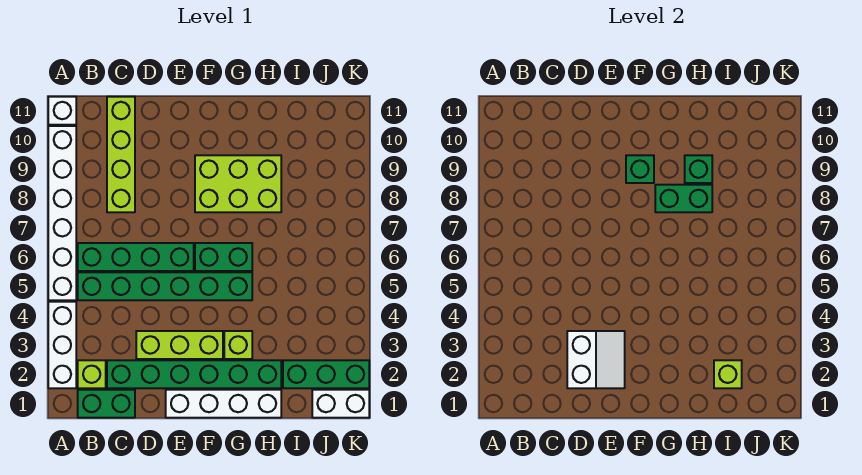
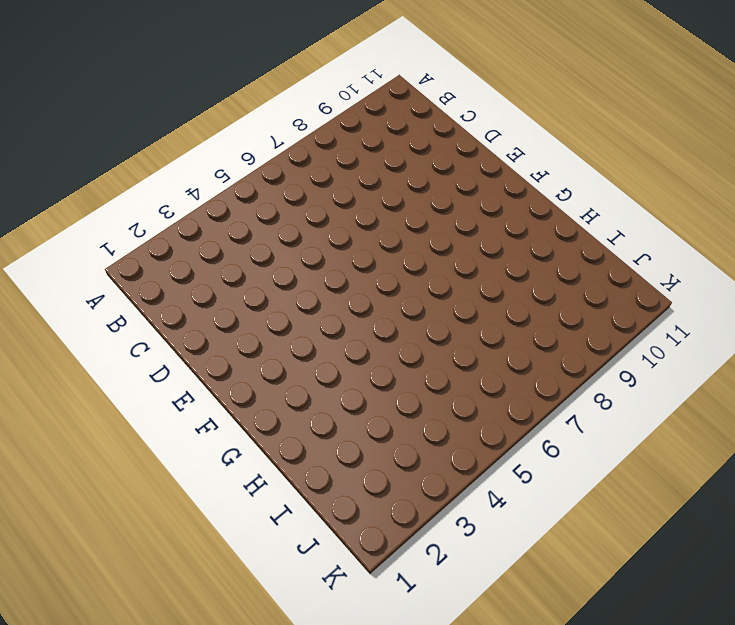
none -> white brick A2:A4 level 1
none -> white brick A5:A10 level 1
none -> white brick A11 level 1

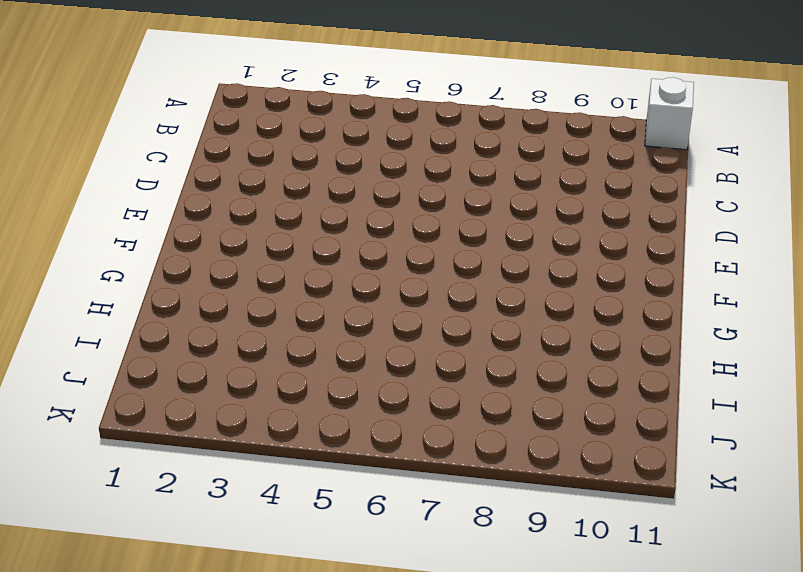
none -> white brick A2:A4 level 1
none -> white brick A5:A10 level 1
none -> green brick B1:C1 level 1

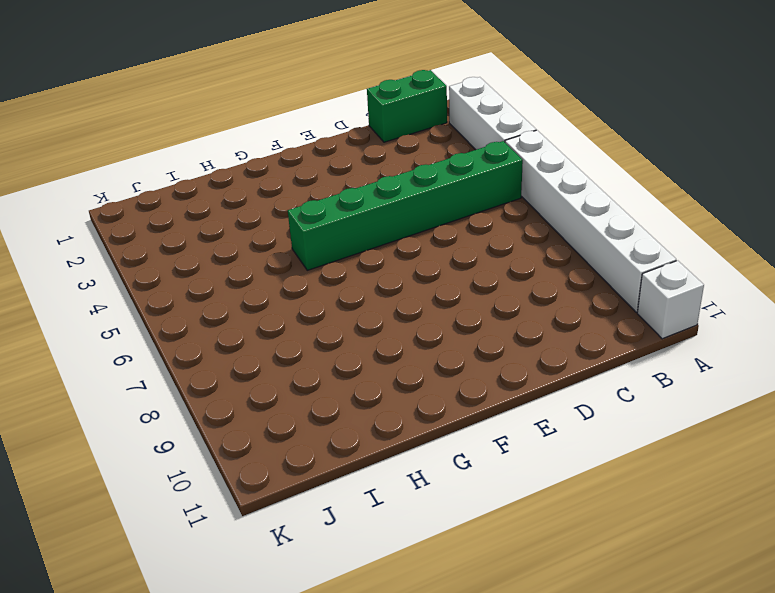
none -> lime brick B2 level 1
none -> green brick B6:E6 level 1
none -> green brick C2:H2 level 1

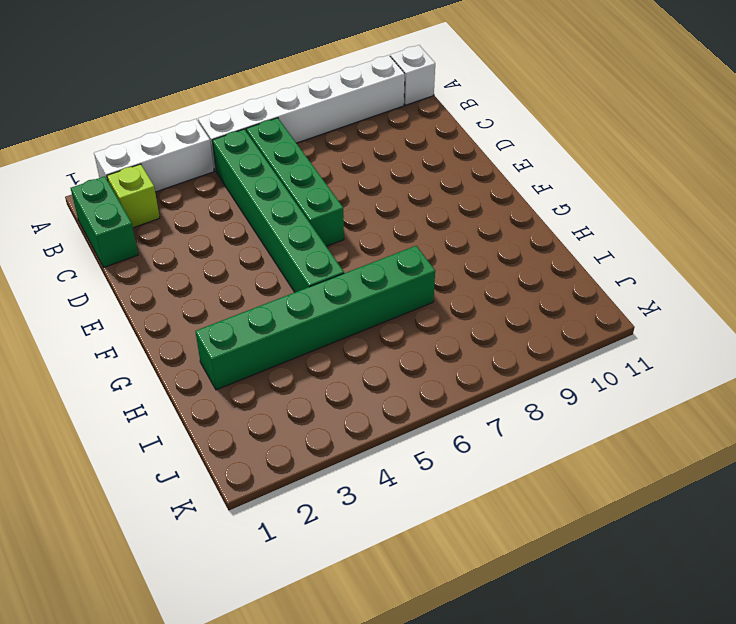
green brick H2:H7 level 1 -> green brick C2:H2 level 1
none -> lime brick C8:C11 level 1
none -> lime brick D3:F3 level 1
none -> white brick E1:H1 level 1

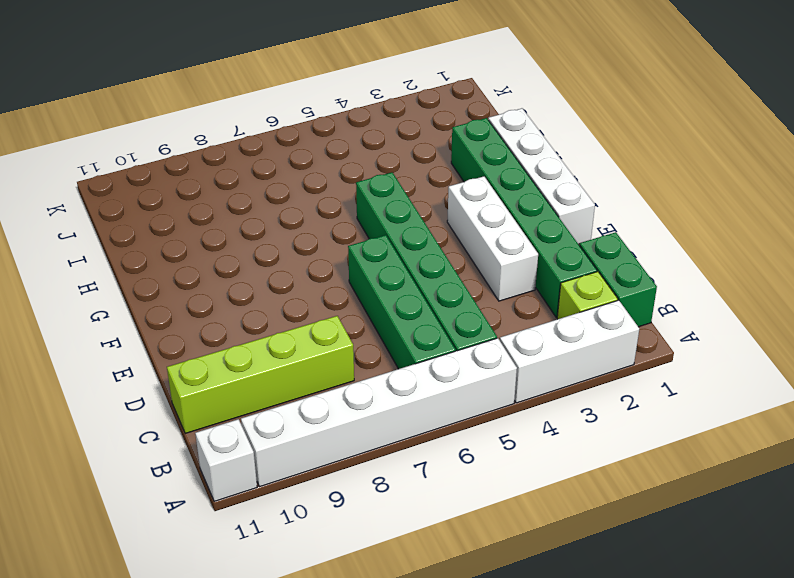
white brick D3:F3 level 1 -> lime brick D3:F3 level 1
none -> green brick F6:G6 level 1
none -> lime brick F8:H9 level 1
none -> lime brick G3 level 1

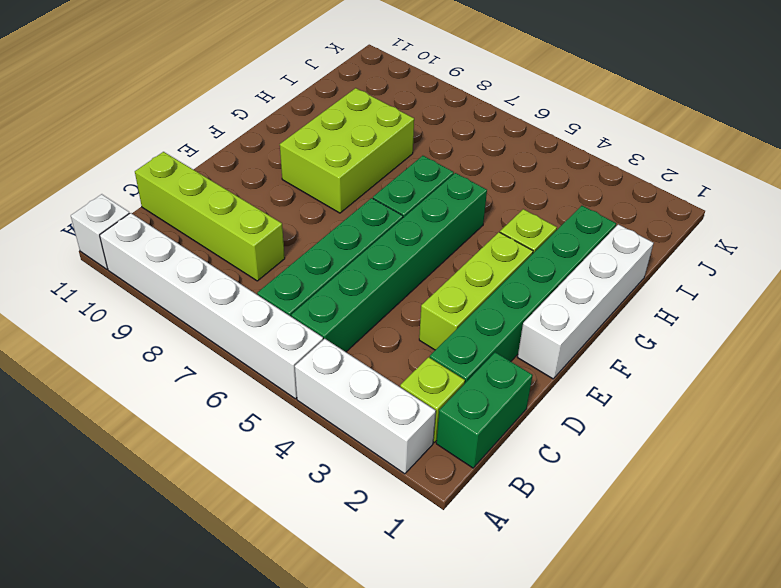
none -> green brick I2:K2 level 1
none -> white brick J1:K1 level 1
none -> white slope D2:E3 level 2 top D

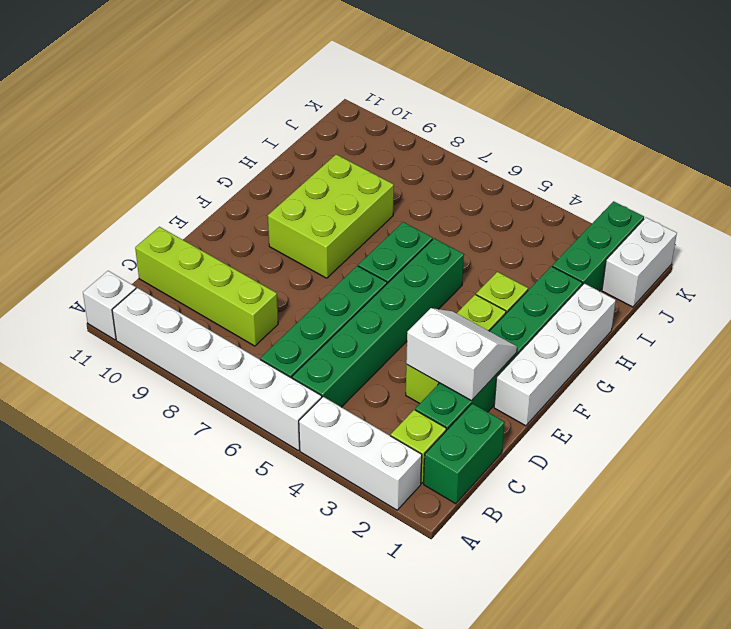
none -> green brick F9 level 2
none -> green brick G8:H8 level 2
none -> green brick H9 level 2

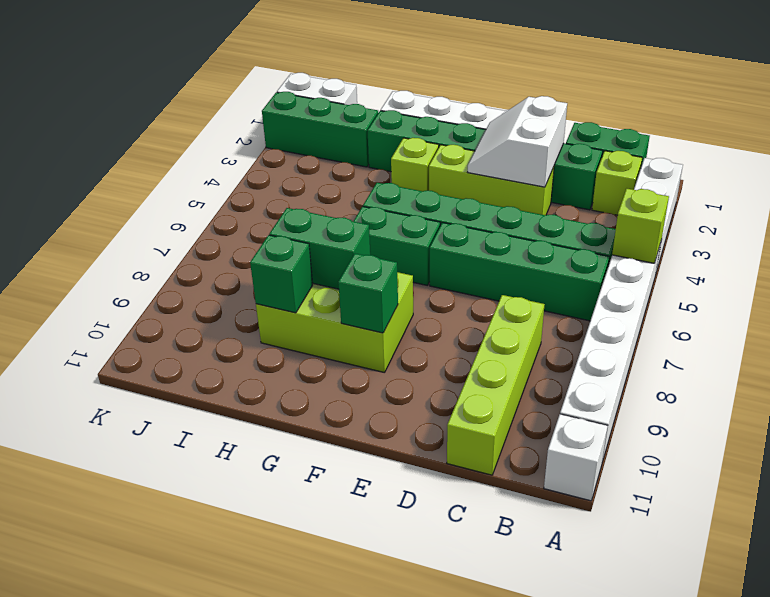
lime brick A5 level 2 -> lime brick I2 level 2

